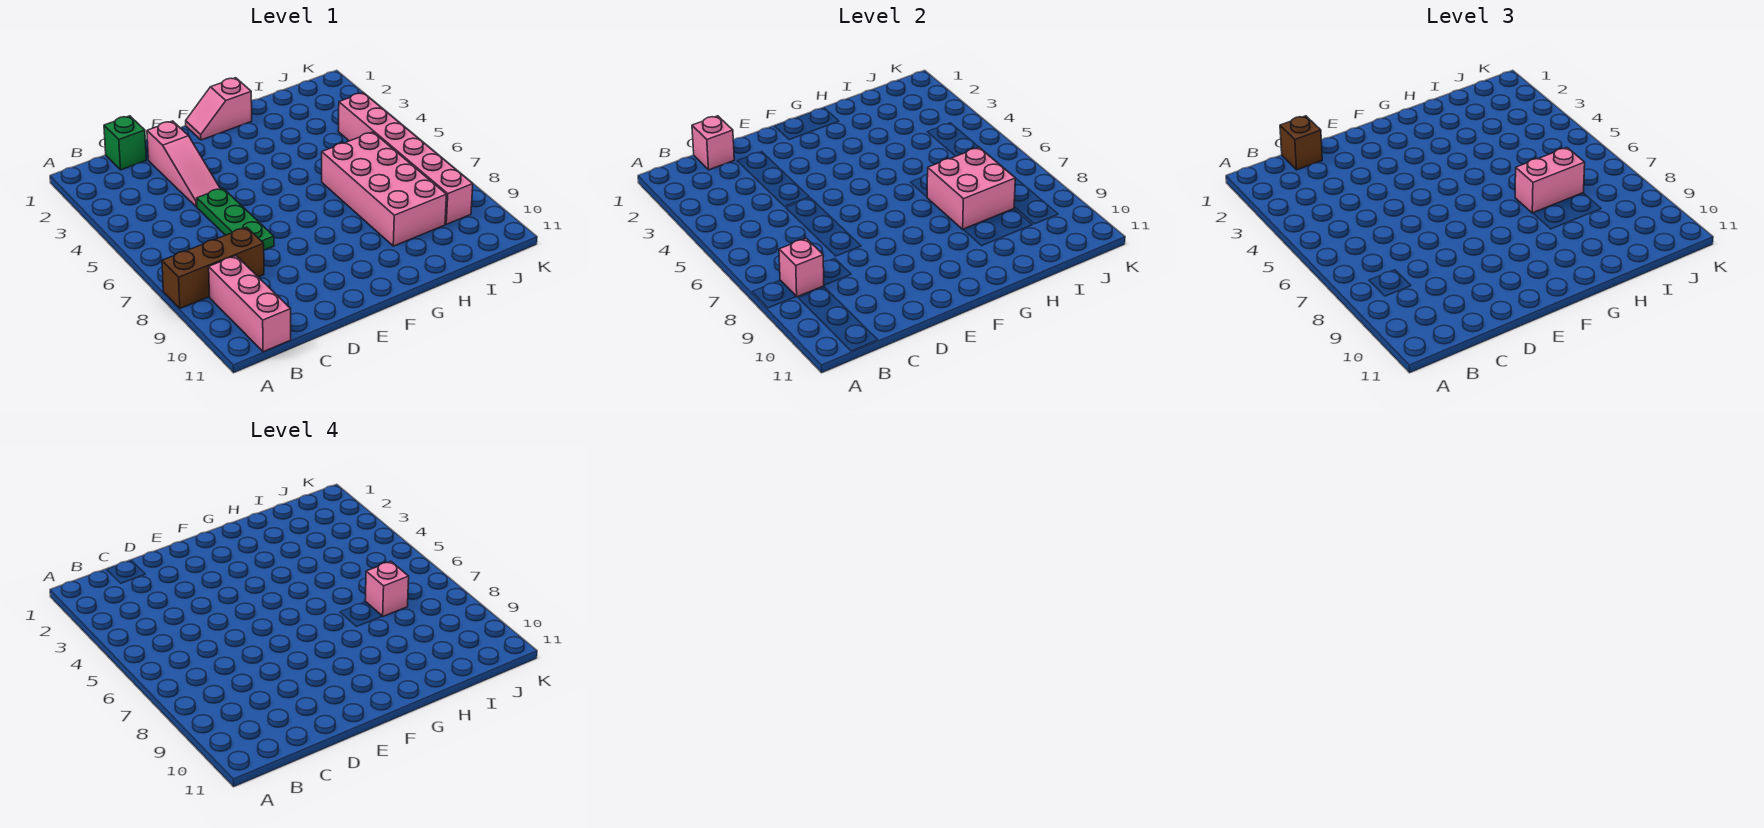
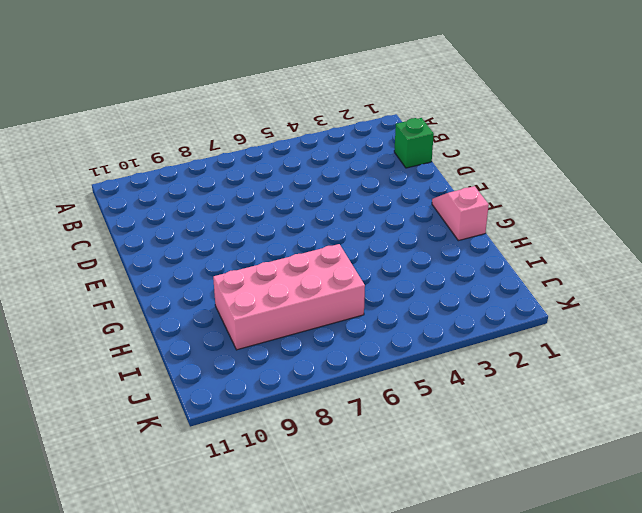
none -> brown brick A8:C8 level 1
none -> pink brick B9:B11 level 1
none -> pink slope D2:D4 level 1 top 2

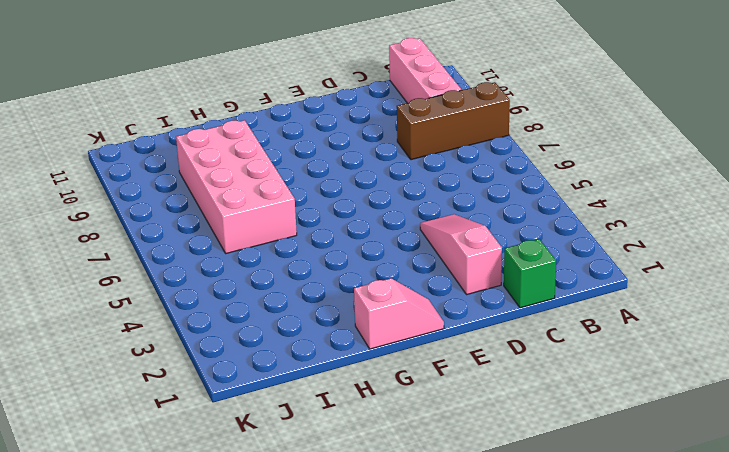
none -> green plate D5:D7 level 1
none -> pink brick J4:J9 level 1
none -> pink brick B8 level 2

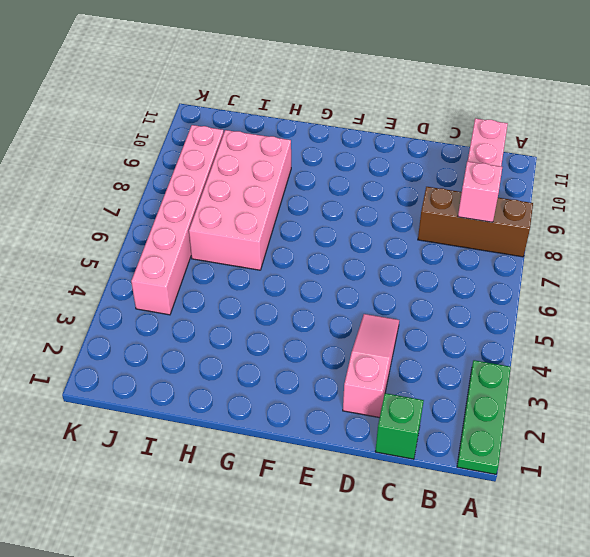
green plate A1:A3 level 1 -> green plate D5:D7 level 1
none -> pink slope F1:G1 level 1 top G
none -> pink brick C1 level 2
none -> pink brick H7:I8 level 2

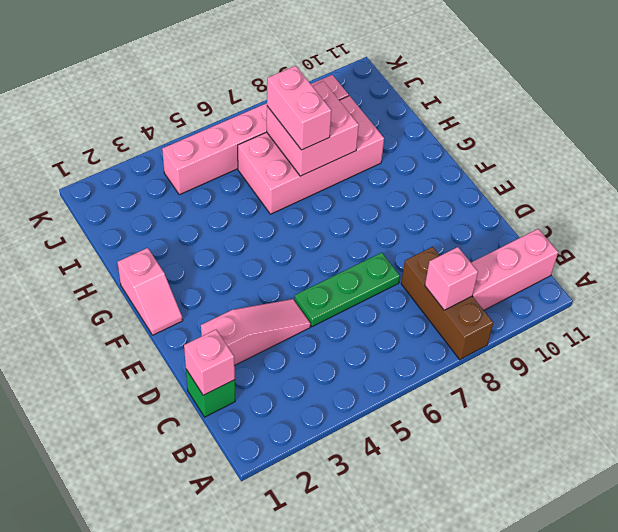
none -> brown brick C1 level 3
none -> pink brick I7 level 4

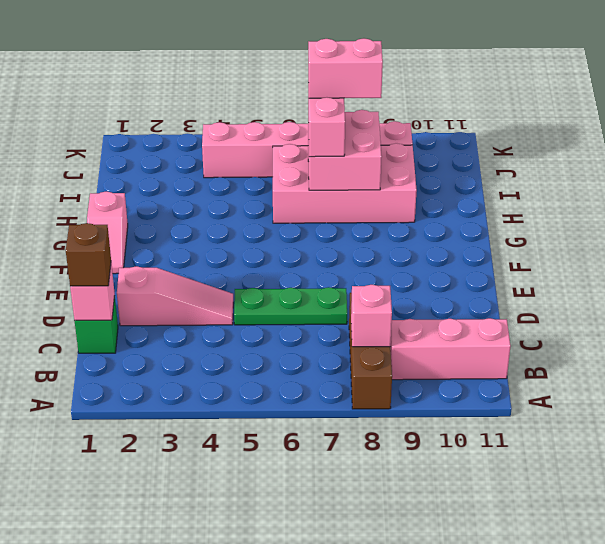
pink brick I7:I8 level 4 -> pink brick I7 level 4

